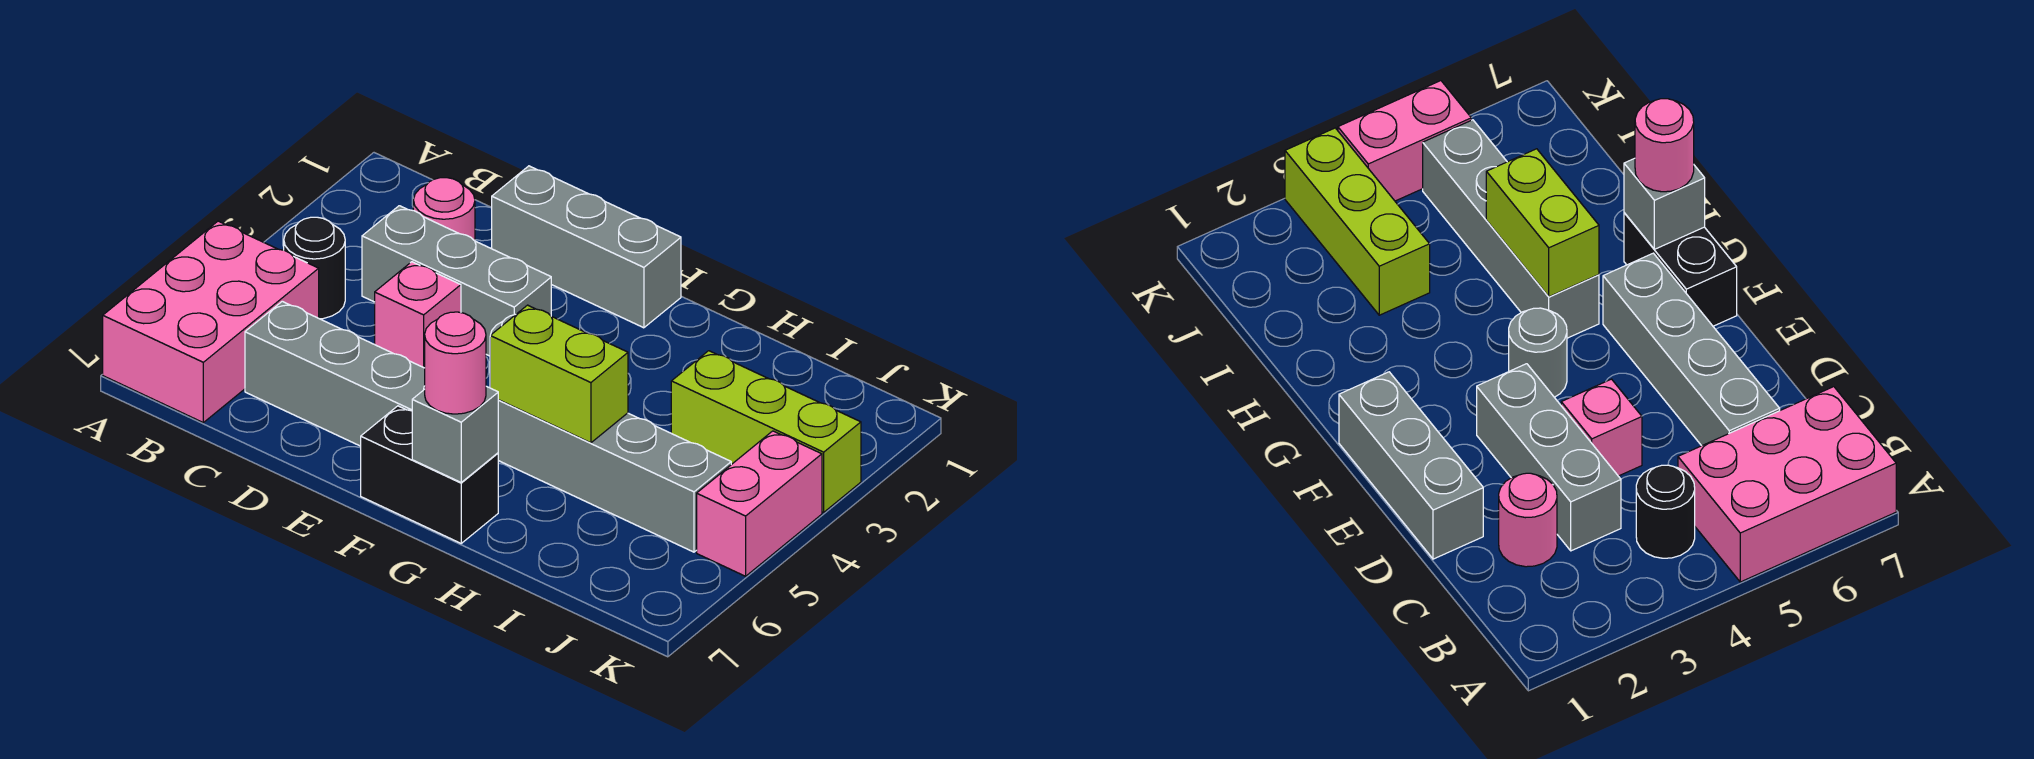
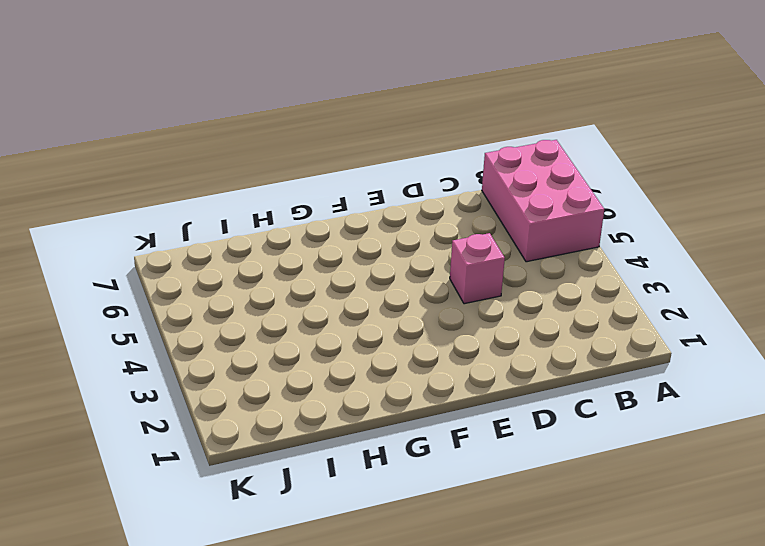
none -> black round brick B4 level 1
none -> pink round brick C2 level 1
none -> grey brick C3:E3 level 1

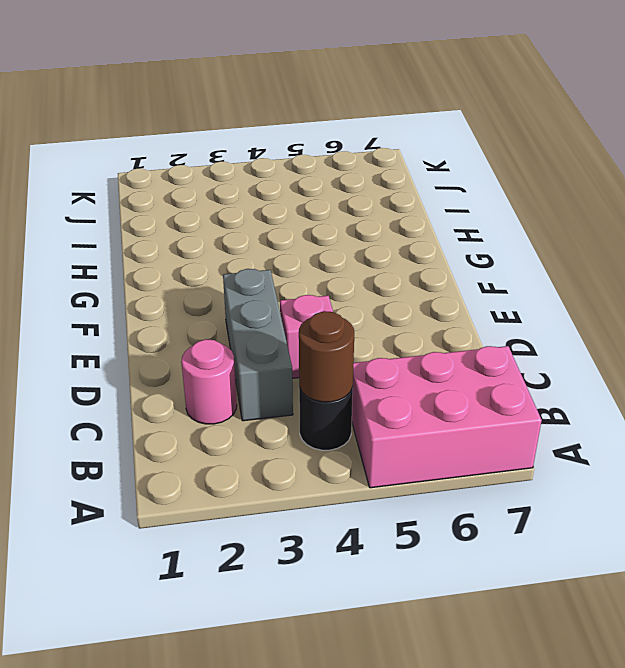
brown round brick B4 level 2 -> none
none -> grey brick C6:F6 level 1
none -> grey brick D1:F1 level 1
none -> grey round brick F4 level 1

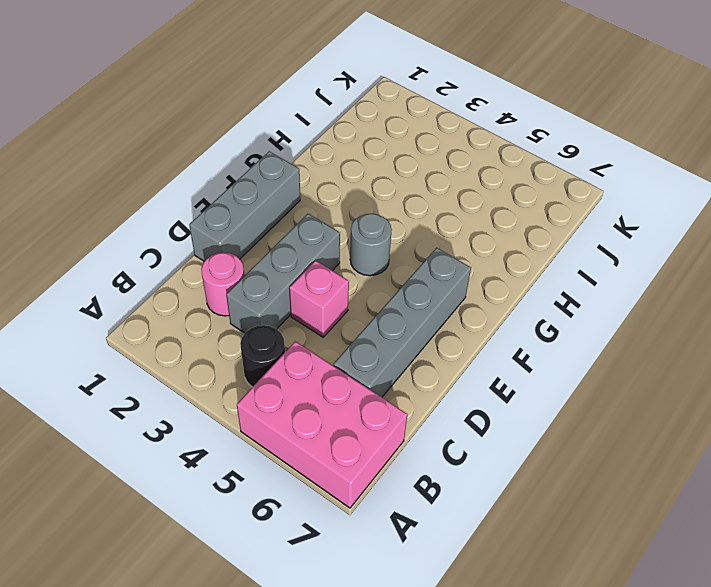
none -> black brick F7:G7 level 1
none -> grey brick G5:J5 level 1
none -> lime brick I3:K3 level 1

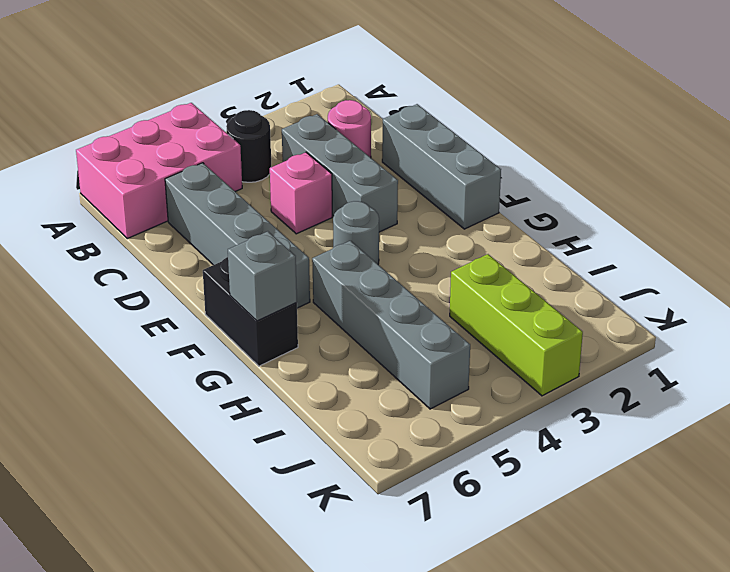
none -> pink brick K4:K5 level 1
none -> lime brick G5:H5 level 2
none -> pink round brick G7 level 3

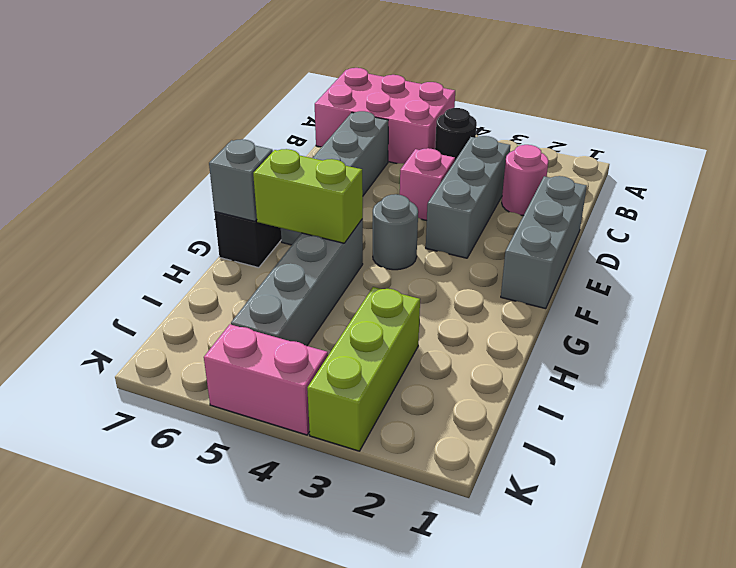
lime brick G5:G6 level 2 -> lime brick G5:H5 level 2
none -> pink round brick G7 level 3

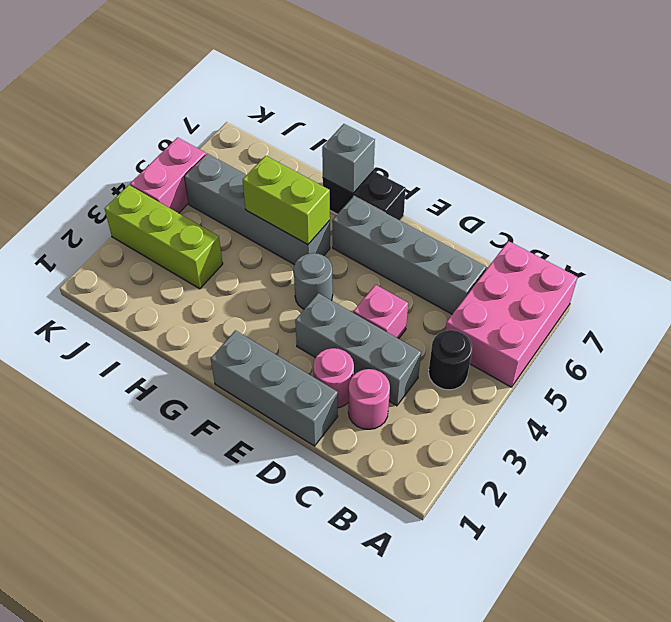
pink round brick D2 level 1 -> pink round brick G7 level 3

